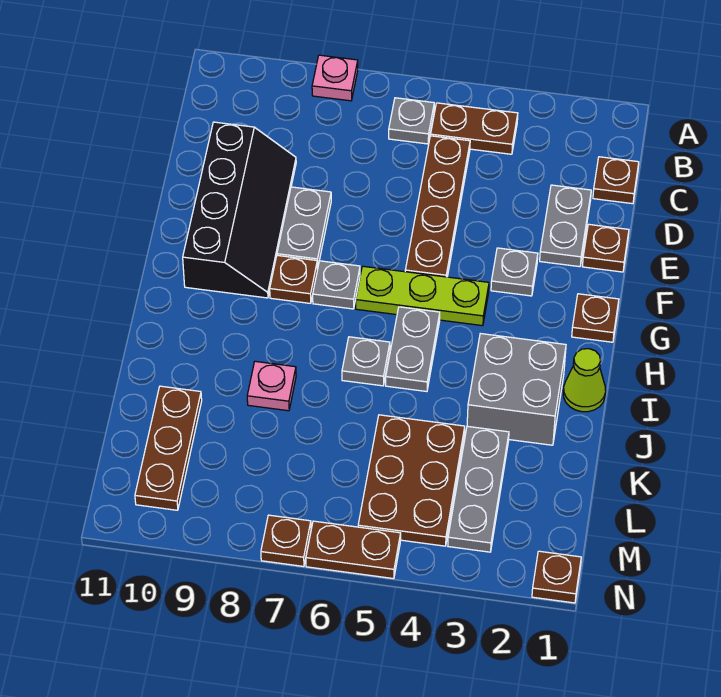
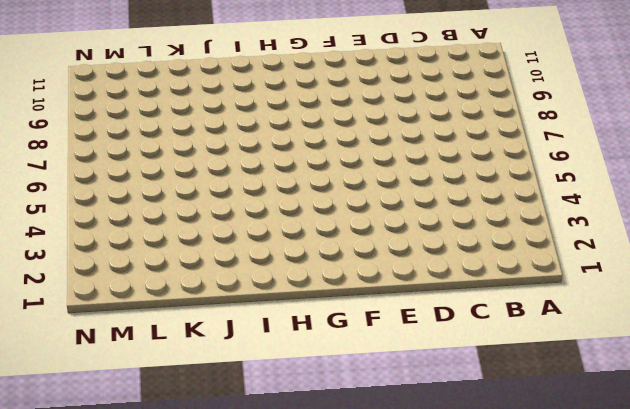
none -> pink plate A8 level 1
none -> brown plate B4:B5 level 1
none -> grey plate B6 level 1

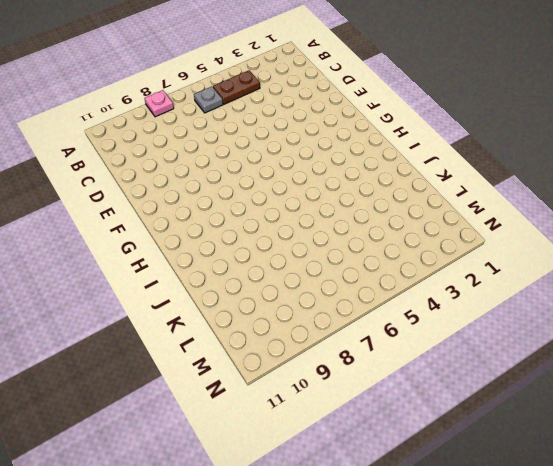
none -> brown plate C1 level 1
none -> brown plate C5:F5 level 1
none -> grey plate D2:E2 level 1

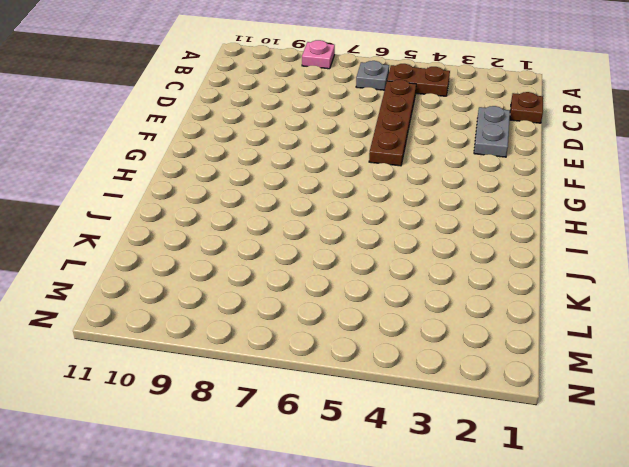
none -> black slope D9:G10 level 1 top 10
none -> brown plate E1 level 1
none -> grey plate E8:F8 level 1

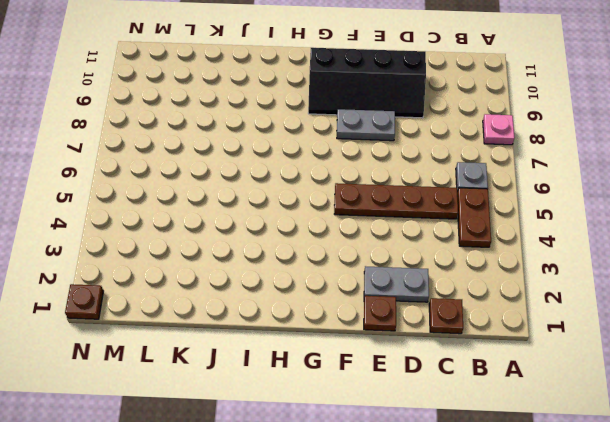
none -> grey plate F3 level 1
none -> brown plate G1 level 1
none -> lime plate G4:G6 level 1

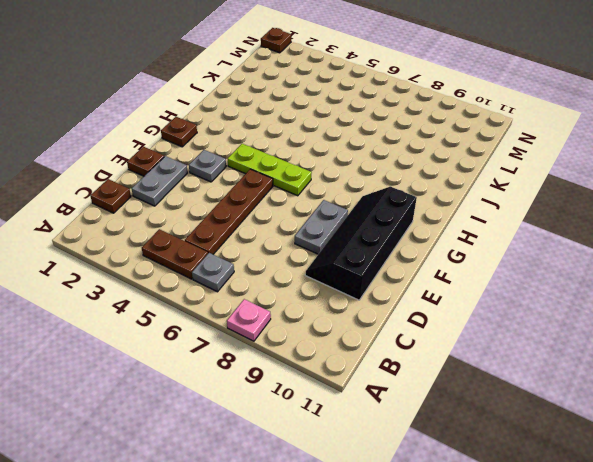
none -> grey plate G7 level 1
none -> brown plate G8 level 1
none -> grey plate H5:I5 level 1

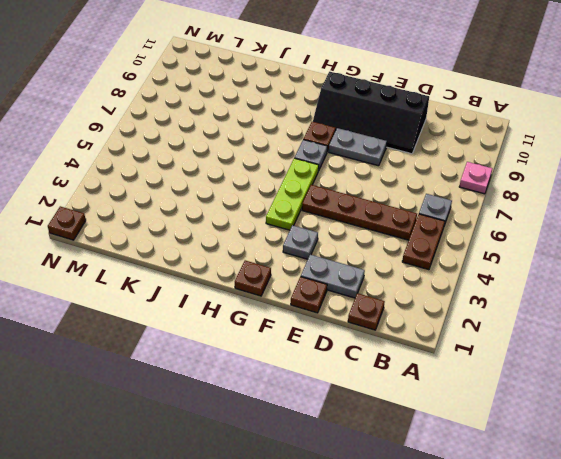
none -> grey plate H5:I5 level 1
none -> lime cone I1 level 1
none -> grey brick I2:J3 level 1

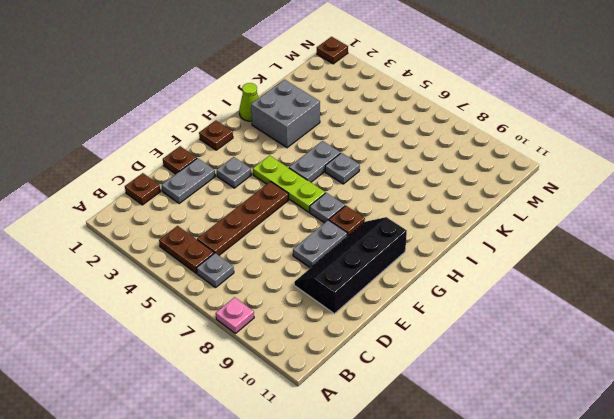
none -> pink plate J8 level 1
none -> grey plate K3:M3 level 1
none -> brown plate K4:M5 level 1

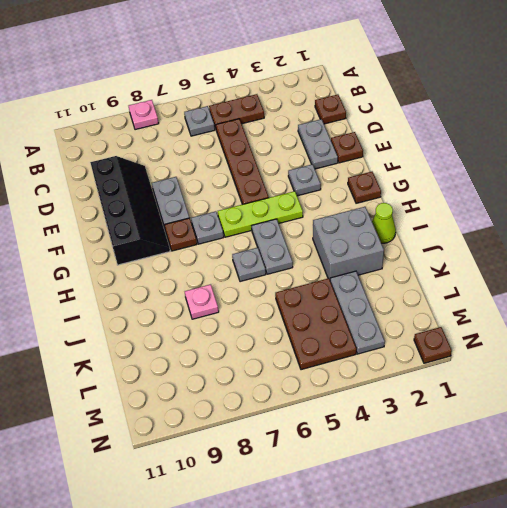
none -> brown plate K10:M10 level 1
none -> brown plate N5:N6 level 1
none -> brown plate N7 level 1

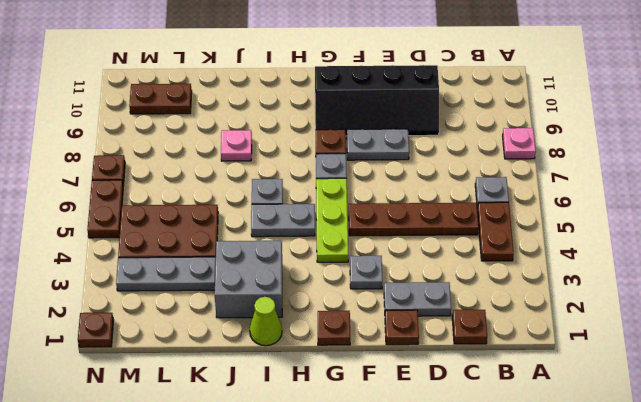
brown plate L10:M10 level 1 -> brown plate K10:M10 level 1

